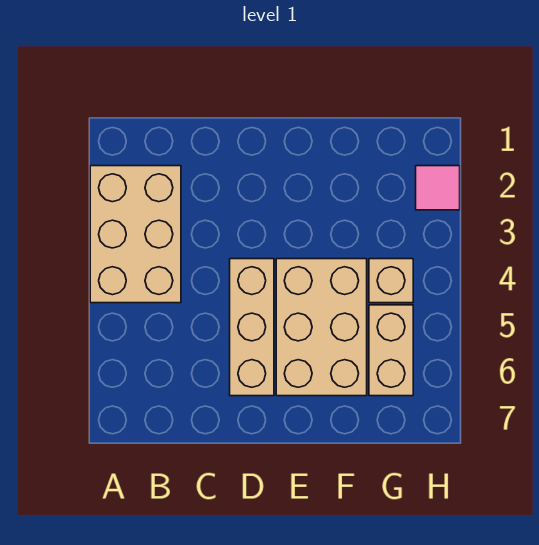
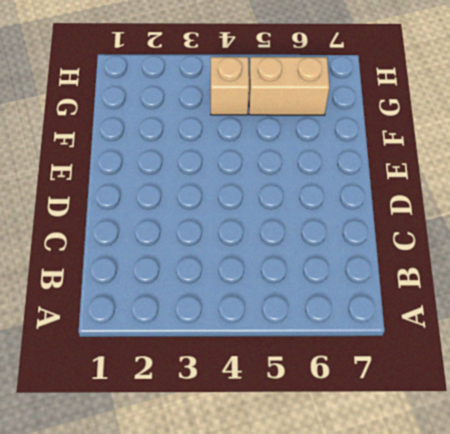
none -> tan brick A2:B4 level 1
none -> tan brick D4:D6 level 1

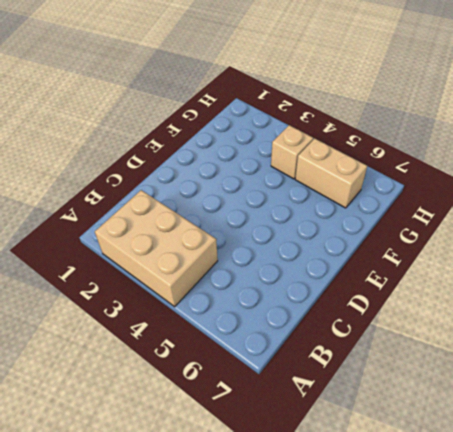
none -> tan brick D4:D6 level 1
none -> tan brick E4:F6 level 1

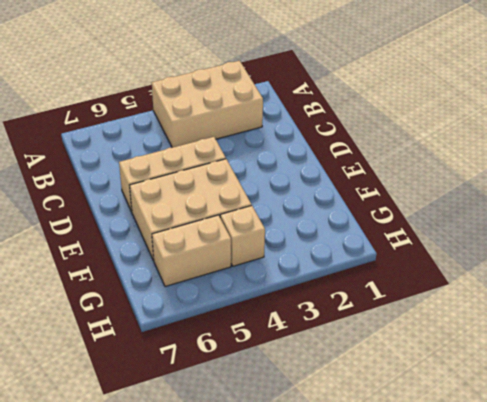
none -> pink tile H2 level 1

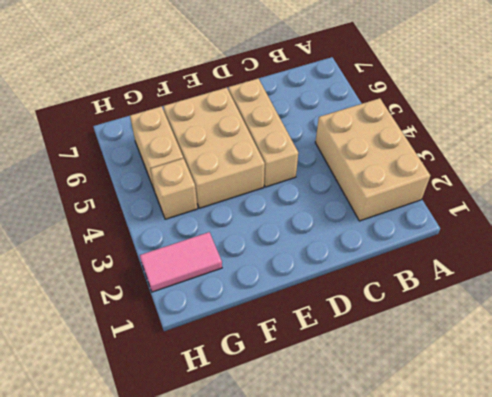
pink tile G2:H2 level 1 -> pink tile H2 level 1

